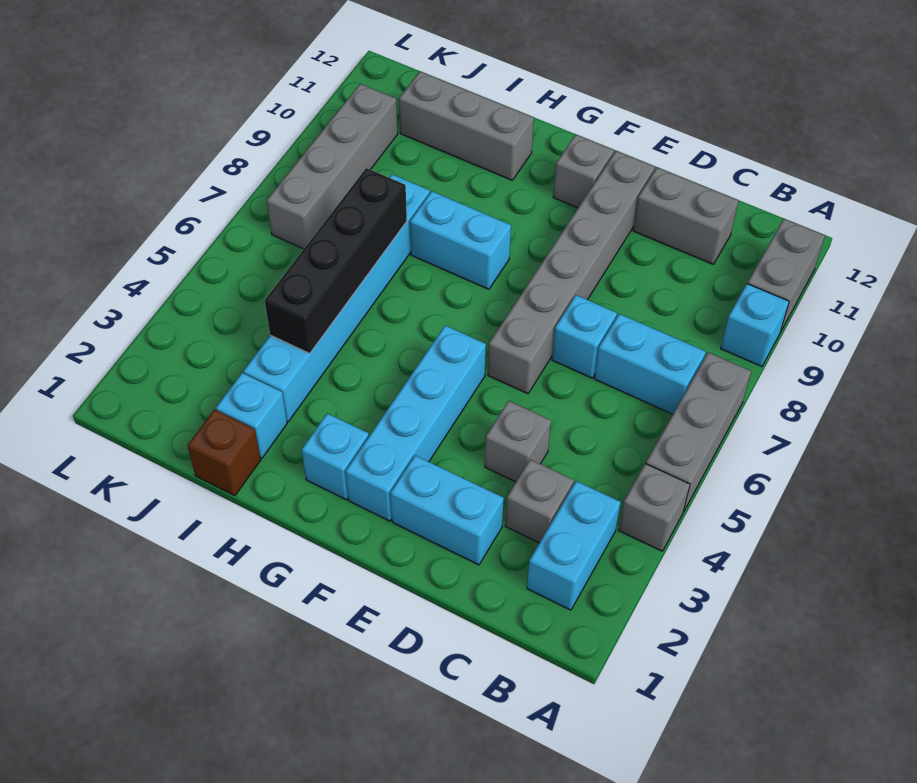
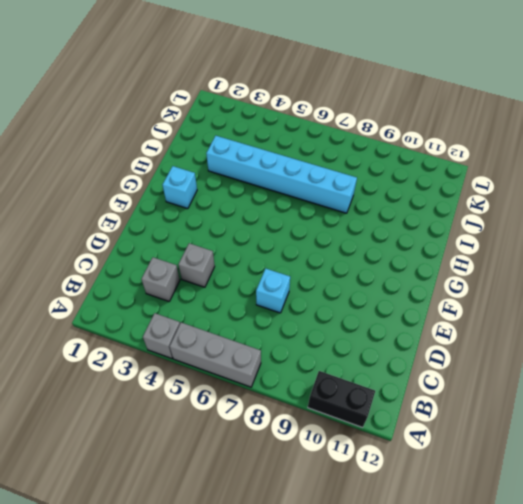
black brick A10:A11 level 1 -> grey brick A10:A11 level 1
none -> cyan brick A9 level 1
none -> cyan brick B2:B3 level 1
none -> cyan brick B7:C7 level 1

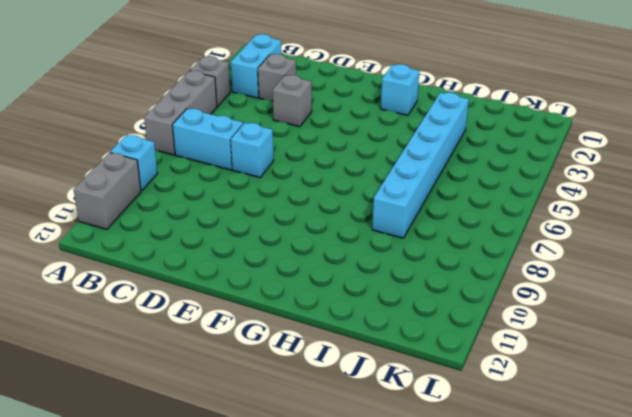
none -> grey brick C11:D11 level 1
none -> cyan brick D2:E2 level 1
none -> grey brick E6:E11 level 1

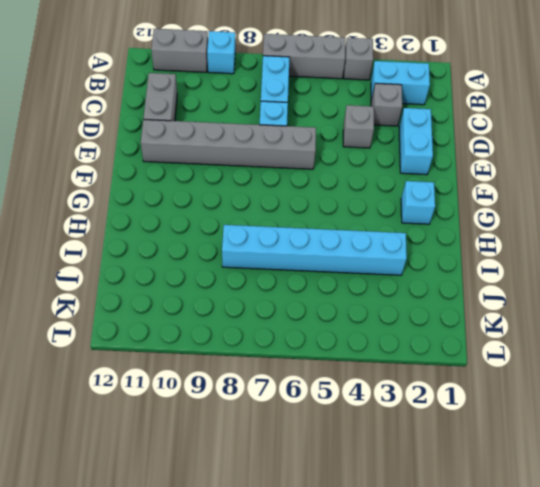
none -> cyan brick F2:F5 level 1
none -> grey brick F11 level 1
none -> cyan brick G8:H8 level 1

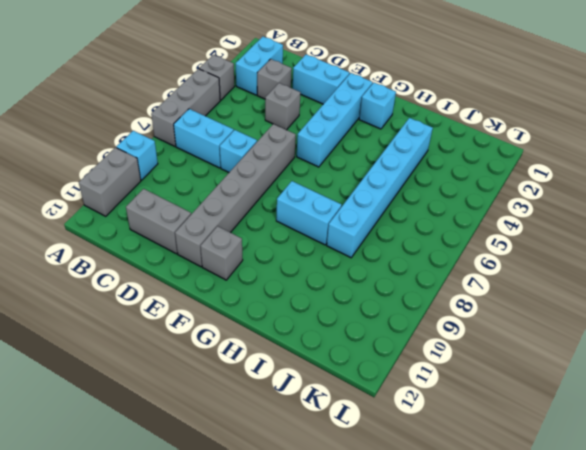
none -> grey brick H11:J11 level 1
none -> brown brick I1 level 1
none -> cyan brick I2 level 1

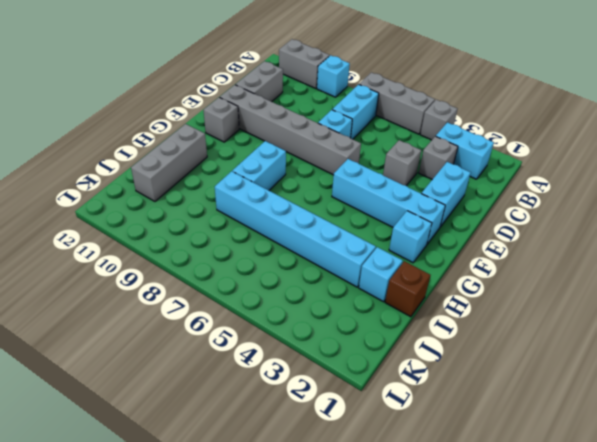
none -> grey brick K7:K10 level 1
none -> black brick I4:I7 level 2

